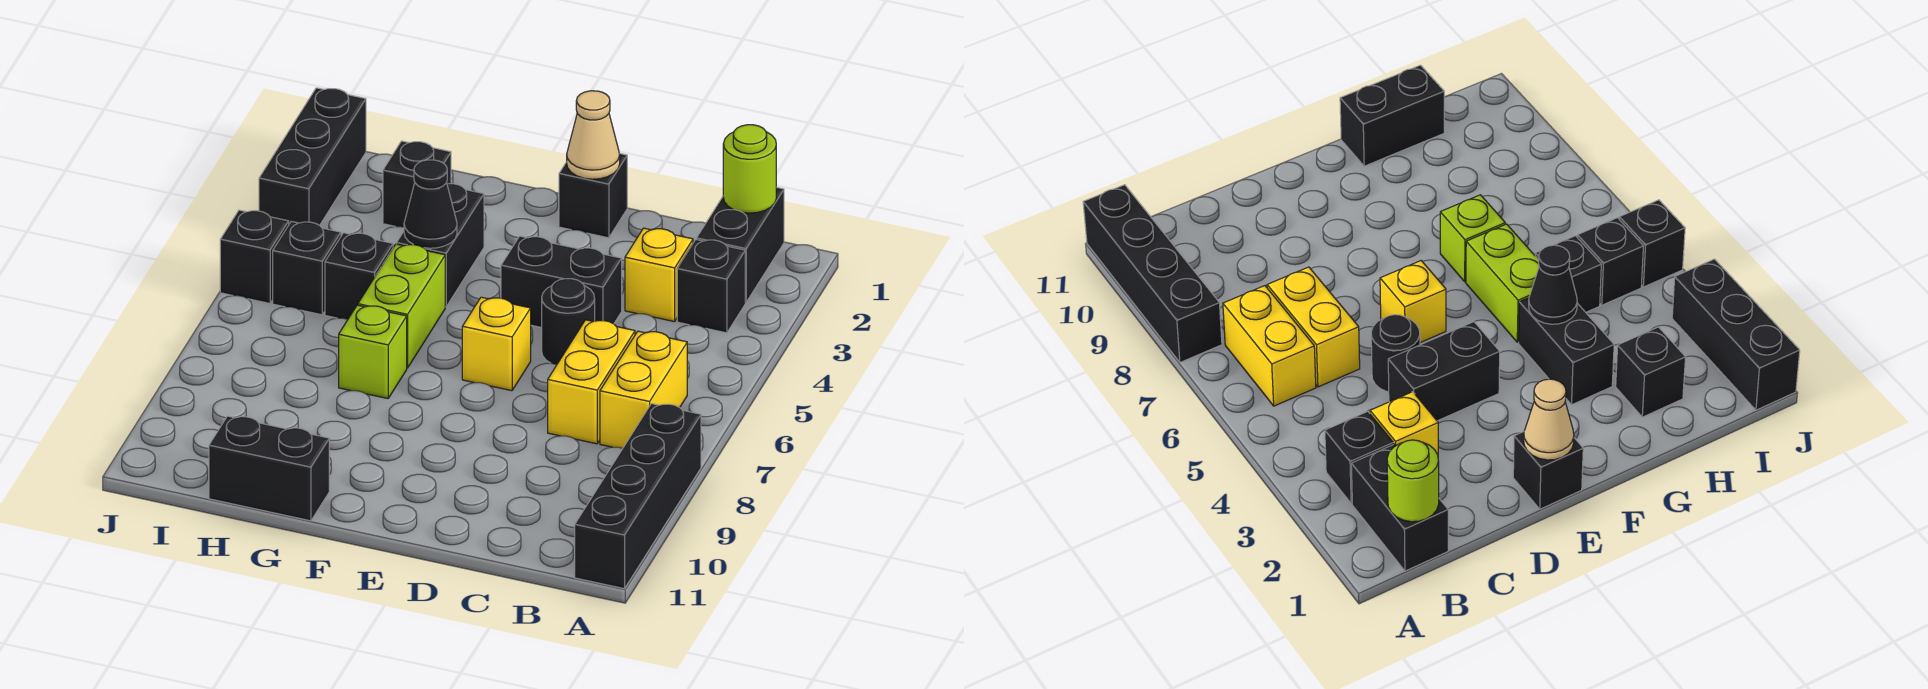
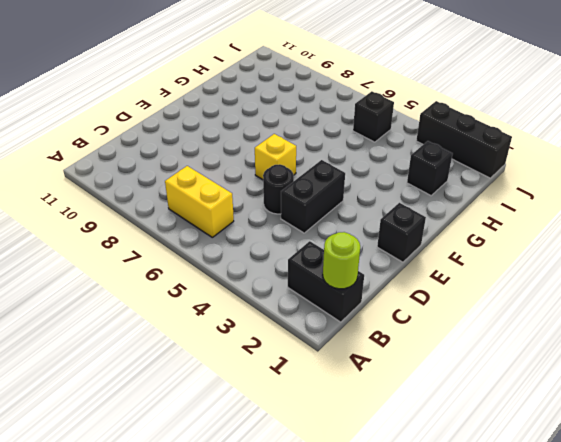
none -> black brick A8:A11 level 1
none -> black brick B3 level 1
none -> yellow brick C3 level 1

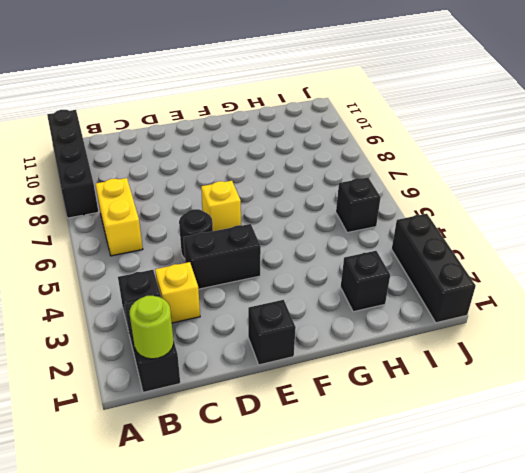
none -> yellow brick C6:C7 level 1
none -> black brick G3:G4 level 1
none -> lime brick G5:G6 level 1

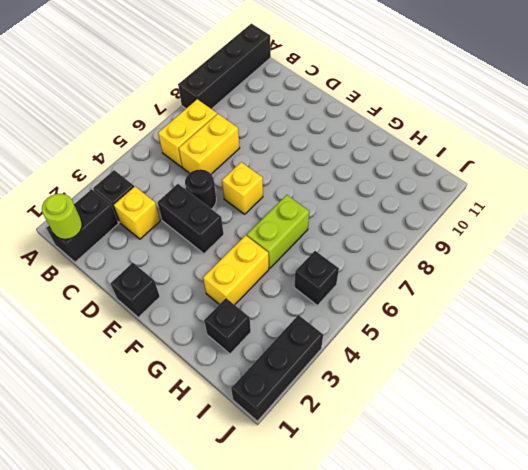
yellow brick G3:G4 level 1 -> black brick G3:G4 level 1
none -> lime brick G7 level 1
none -> black brick G11:H11 level 1
none -> black brick H5 level 1

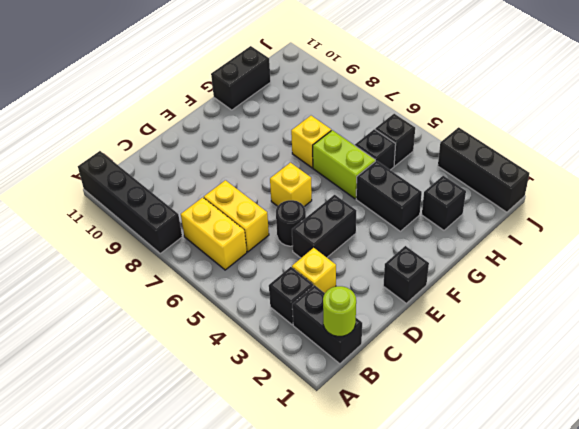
yellow brick G7 level 1 -> lime brick G7 level 1
none -> black brick J5 level 1
none -> tan cone E1 level 2
none -> black cone G4 level 2

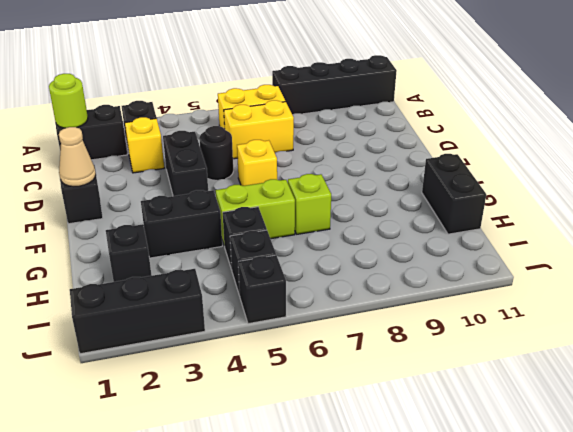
none -> black cone G4 level 2

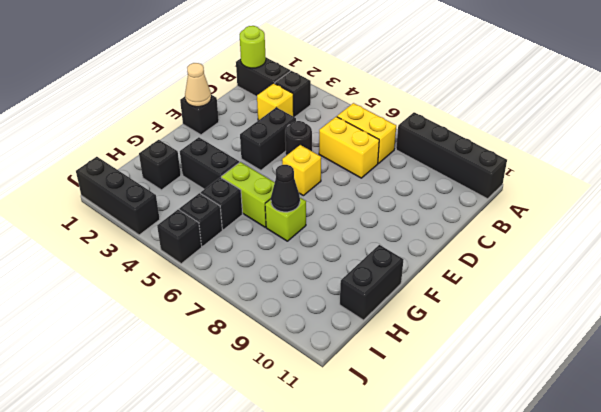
black cone G7 level 2 -> black cone G4 level 2

